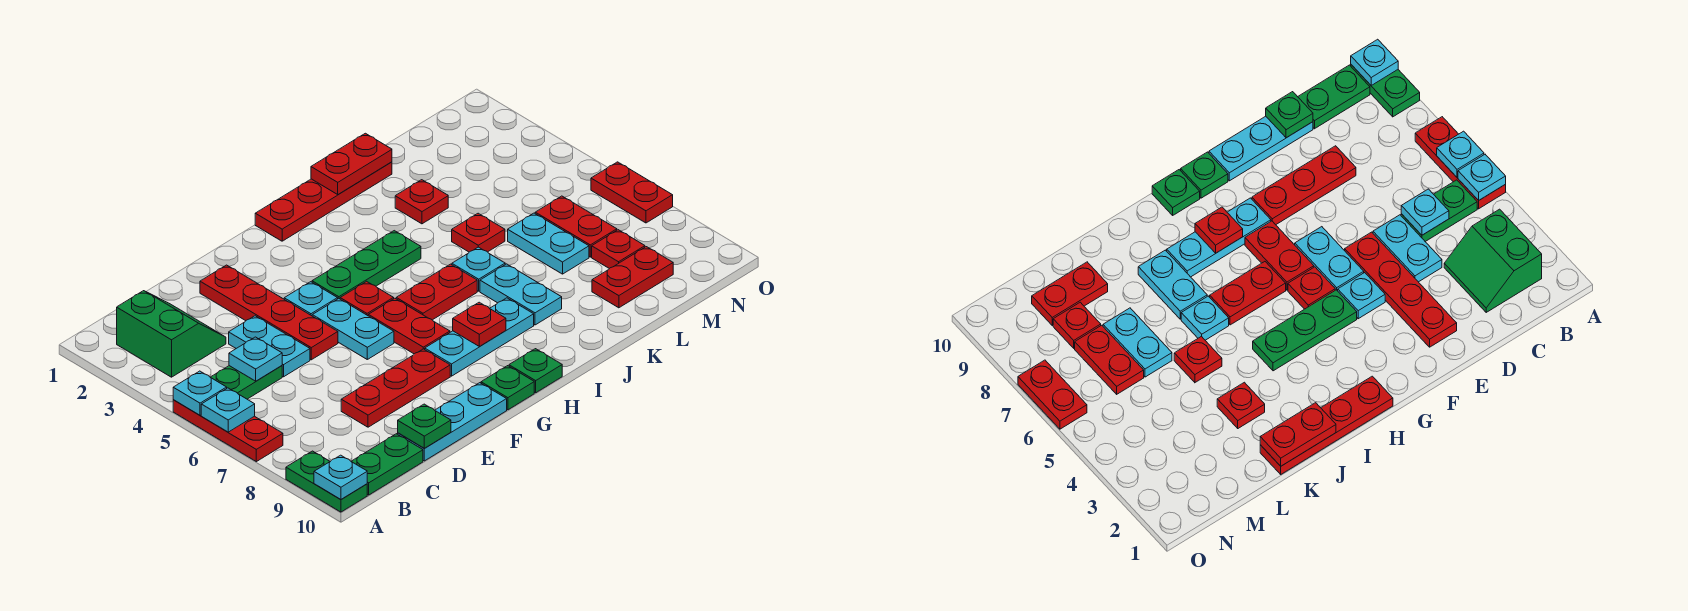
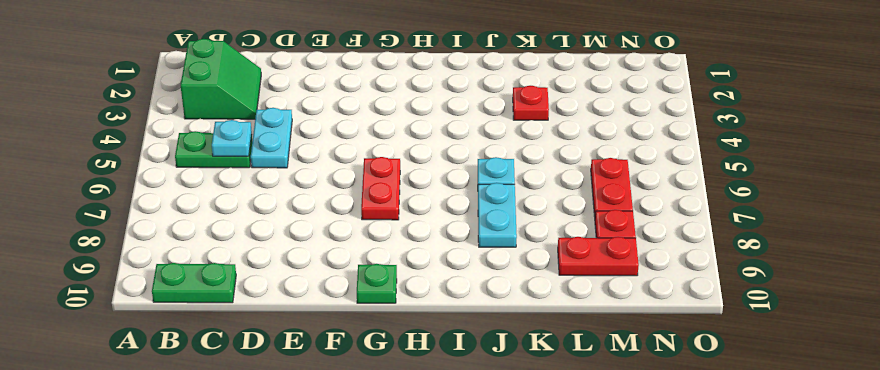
none -> red plate A5:A7 level 1
none -> green plate A9:A10 level 1
none -> red plate D8:F8 level 1
none -> cyan plate D10:F10 level 1

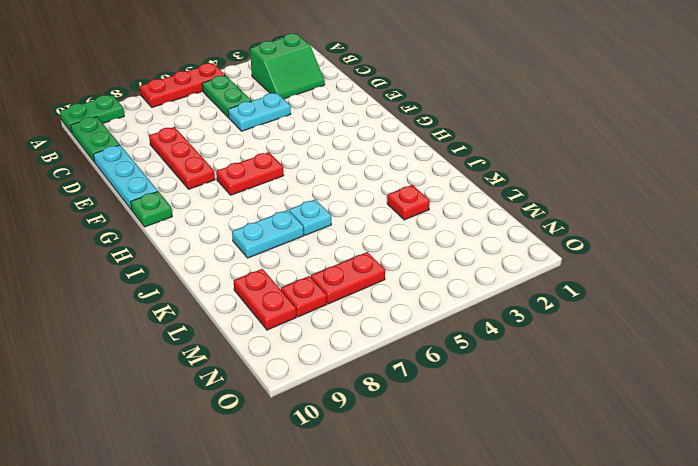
none -> red plate E2:E5 level 1
none -> cyan plate F4 level 1
none -> cyan plate F5:F6 level 1
none -> green plate G4:I4 level 1

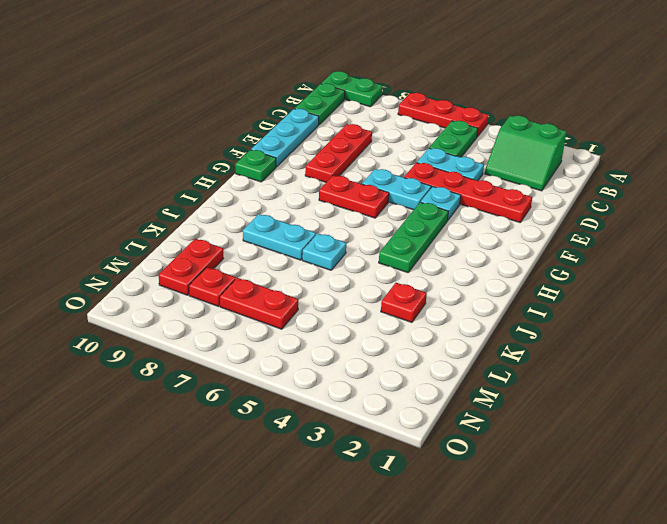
none -> red plate G5 level 1
none -> cyan plate G8:I8 level 1
none -> red plate H1:K1 level 1
none -> red plate H6:I6 level 1

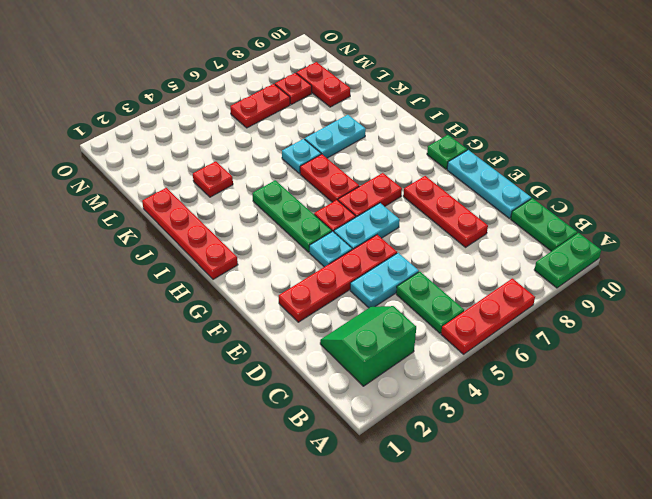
none -> cyan plate G8:I8 level 1
none -> green plate H10 level 1
none -> red plate K5 level 1
none -> cyan plate L6:L7 level 1

